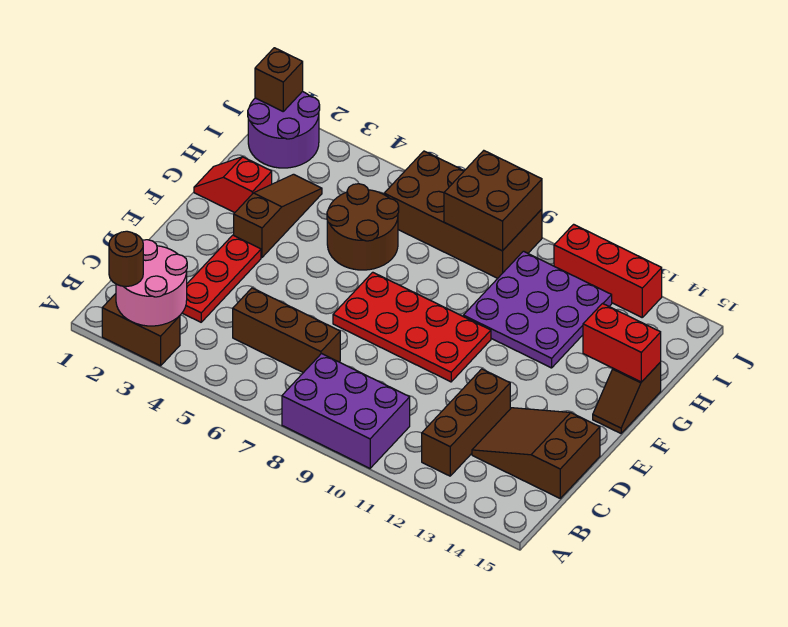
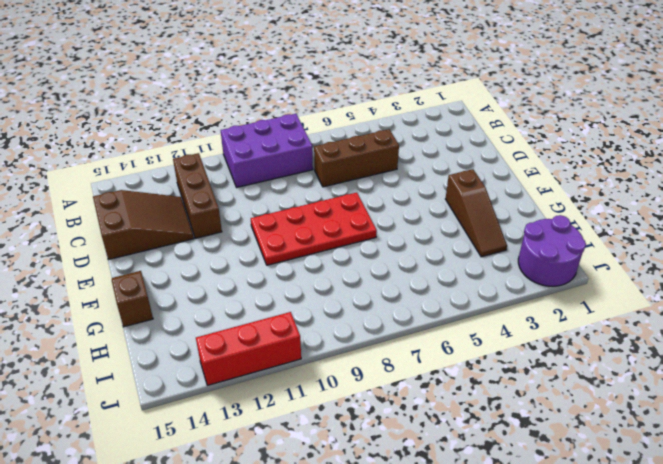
none -> brown brick A2:A3 level 1
none -> red plate C3:E3 level 1
none -> red slope G1:G2 level 1 top 2

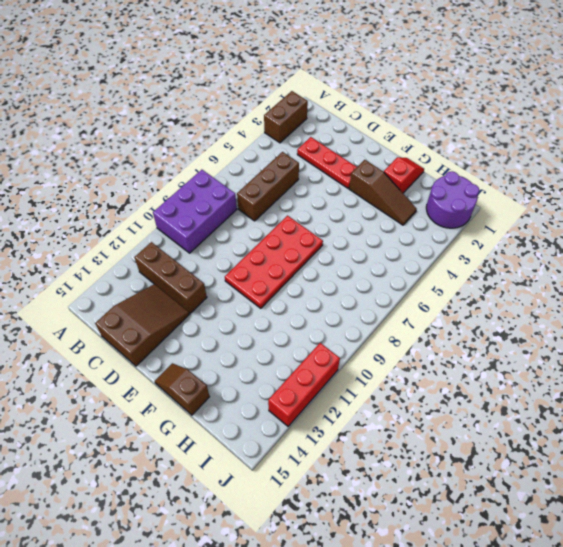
none -> brown round brick G5:H6 level 1
none -> purple plate G10:I12 level 1
none -> brown brick I6:J9 level 1

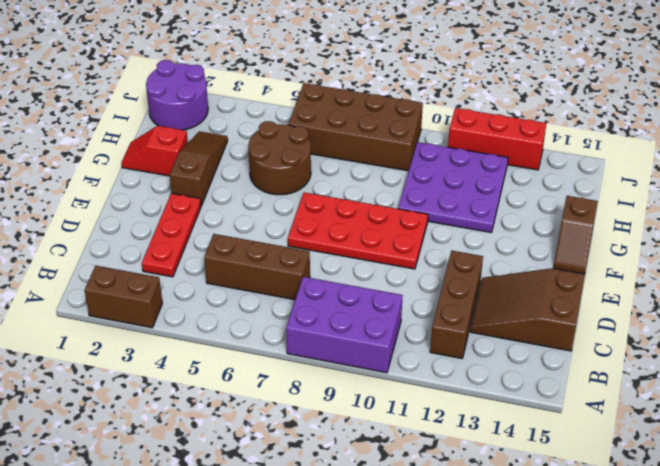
none -> pink round brick A2:B3 level 2
none -> red brick G14:G15 level 2
none -> brown brick I8:J9 level 2

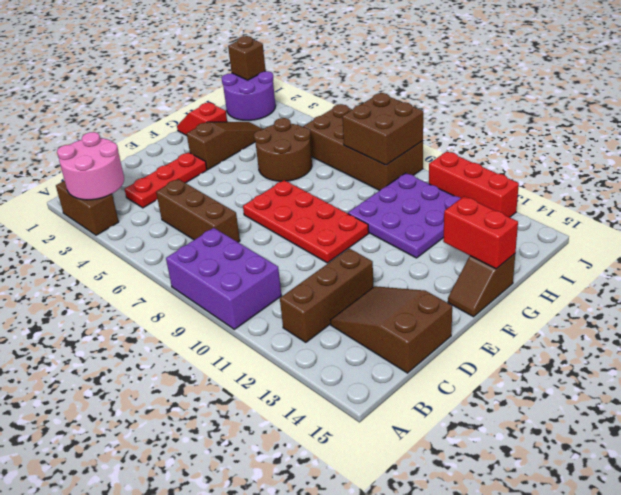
none -> brown round brick A2 level 3

